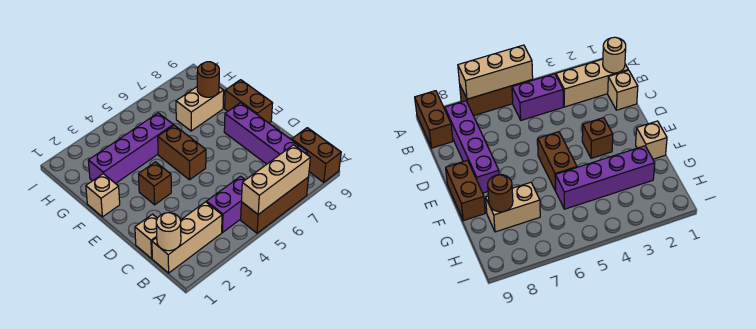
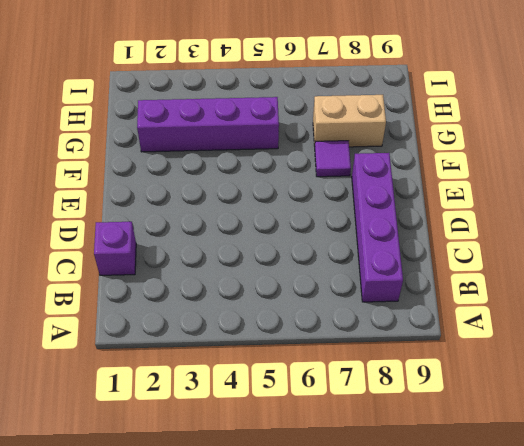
purple brick C1 level 1 -> tan brick C1 level 1
purple tile F7 level 1 -> none
none -> brown brick A5:A7 level 1
none -> brown brick A9:B9 level 1
none -> tan brick B1:B3 level 1

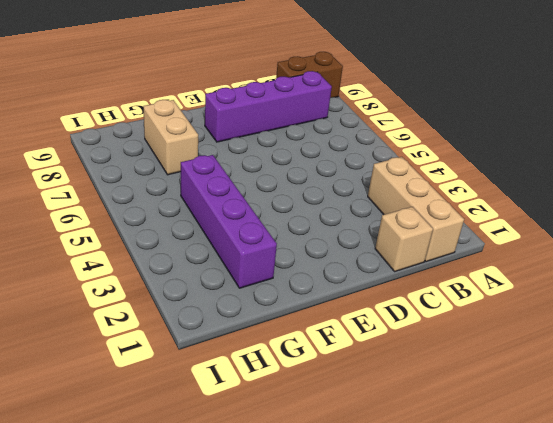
none -> brown brick A5:A7 level 1
none -> purple brick B4:B5 level 1
none -> brown brick E3 level 1

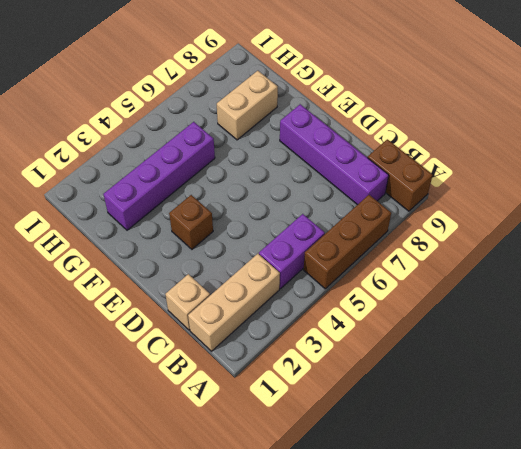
none -> brown brick E5:F5 level 1
none -> brown brick E9:F9 level 1
none -> tan brick F1 level 1

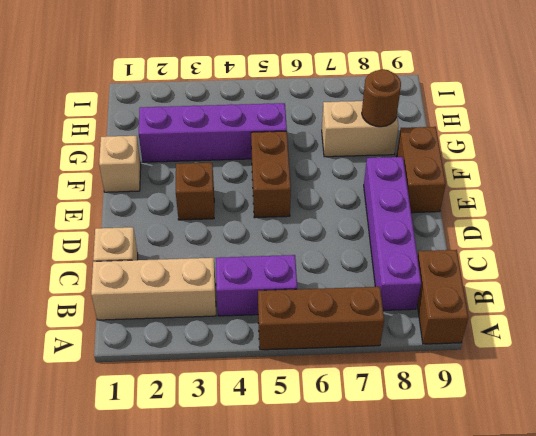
none -> tan brick A5:A7 level 2
none -> tan round brick B1 level 2

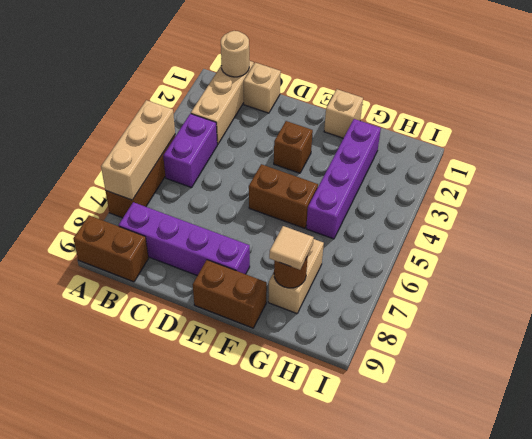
tan tile G8 level 3 -> none

